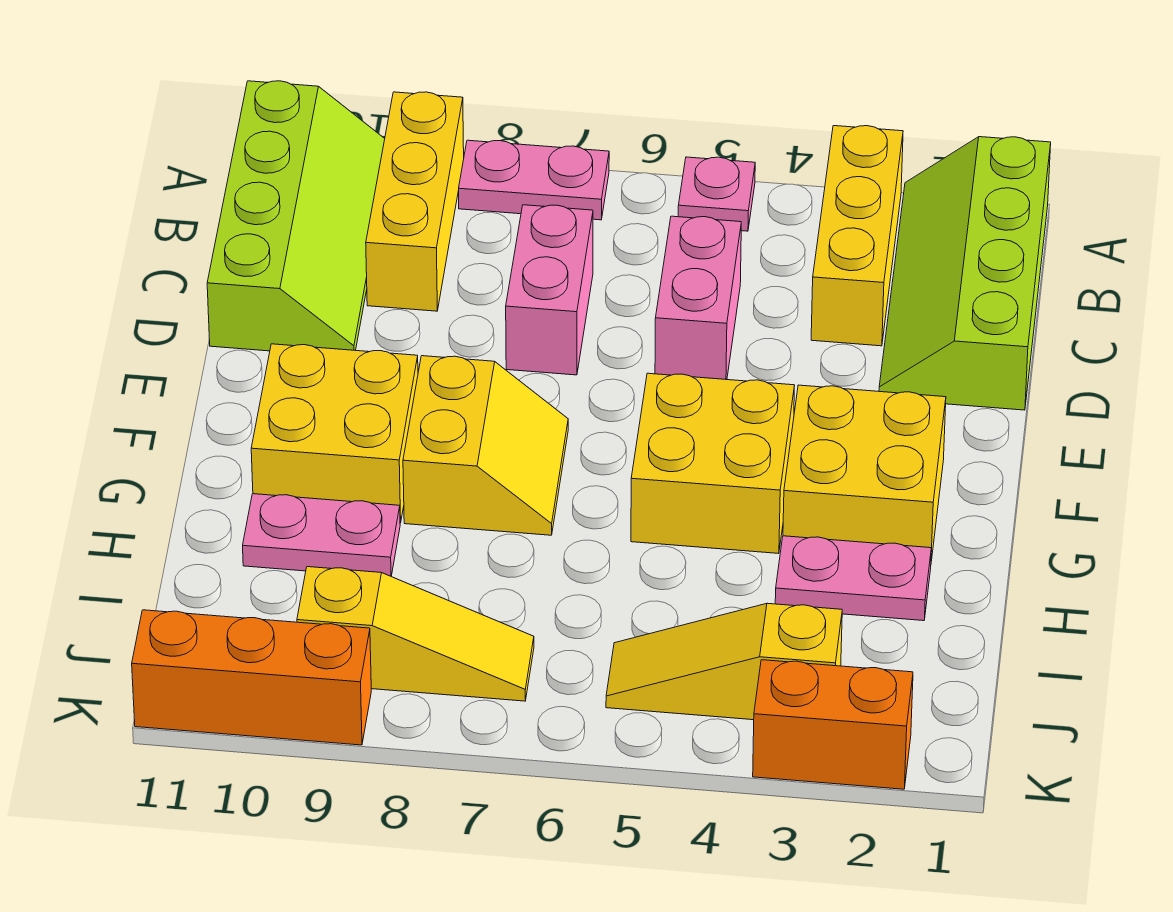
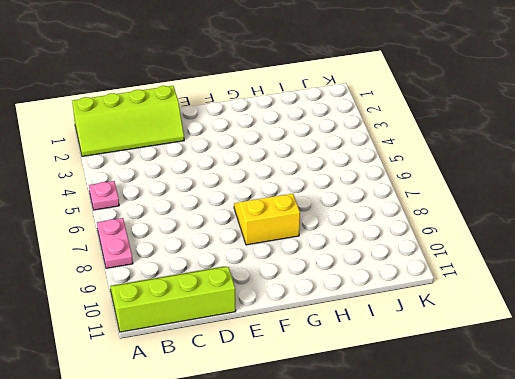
none -> yellow brick A3:C3 level 1
none -> yellow brick A9:C9 level 1
none -> pink brick C5:D5 level 1

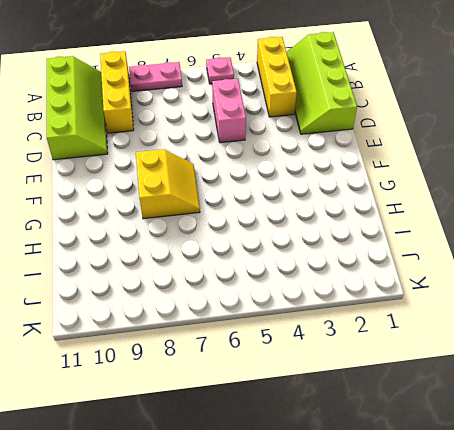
none -> pink brick C7:D7 level 1
none -> yellow brick F2:G3 level 1
none -> yellow brick F4:G5 level 1

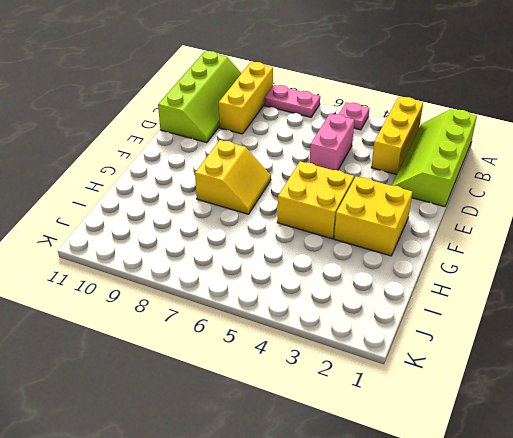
none -> pink brick C7:D7 level 1
none -> yellow brick F9:G10 level 1
none -> pink plate H2:H3 level 1

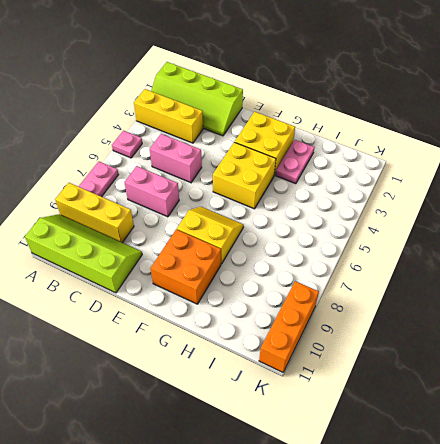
orange brick F9:G10 level 1 -> yellow brick F9:G10 level 1
none -> pink plate H9:H10 level 1
none -> yellow slope J3:J5 level 1 top 3
none -> yellow slope J7:J9 level 1 top 9

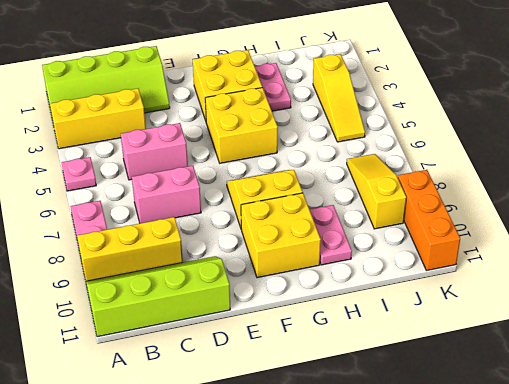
none -> orange brick K2:K3 level 1

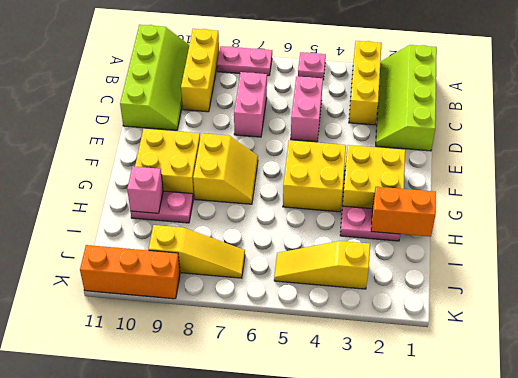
orange brick H1:H2 level 2 -> orange brick K2:K3 level 1
pink brick H10 level 2 -> none

